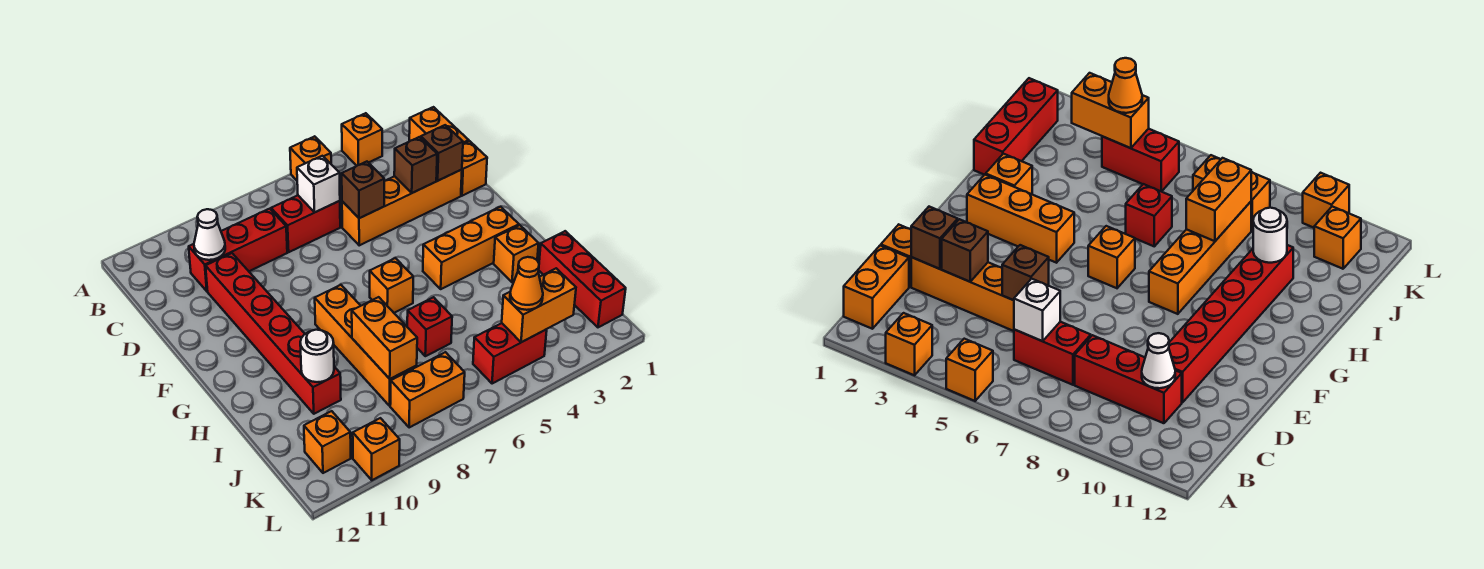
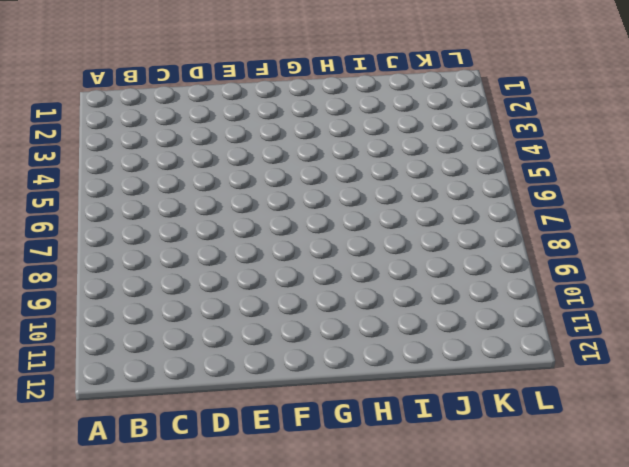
none -> orange brick A3 level 1
none -> orange brick A5 level 1
none -> orange brick B1:C1 level 1

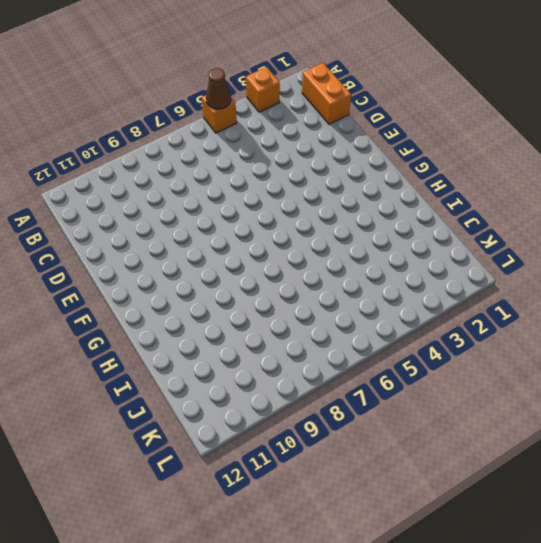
brown cone A5 level 2 -> none
none -> red brick C6:C7 level 1
none -> red brick C8:C10 level 1
none -> orange brick D1 level 1

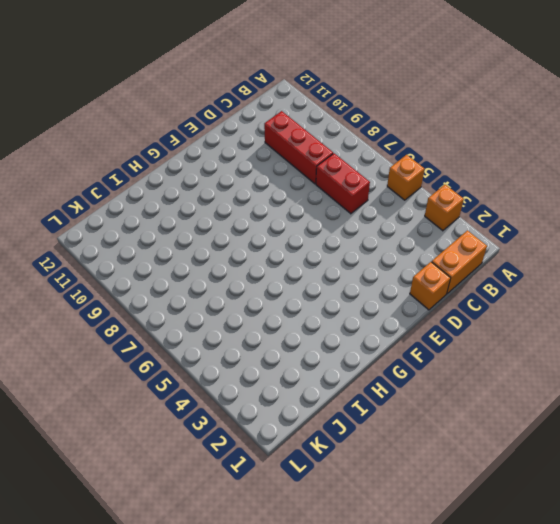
none -> orange brick D2:D5 level 1
none -> red brick D10:I10 level 1
none -> orange brick G2:G4 level 1

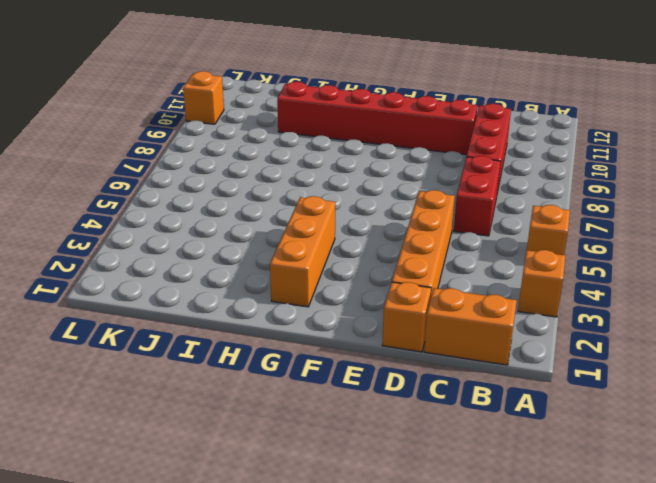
none -> orange brick G6 level 1
none -> orange brick G8:J8 level 1
none -> orange brick H2 level 1

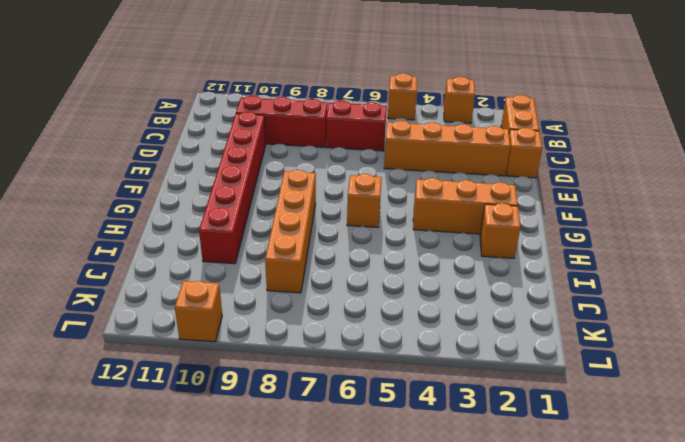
none -> red brick I1:K1 level 1
none -> red brick I6 level 1
none -> red brick K4:K5 level 1

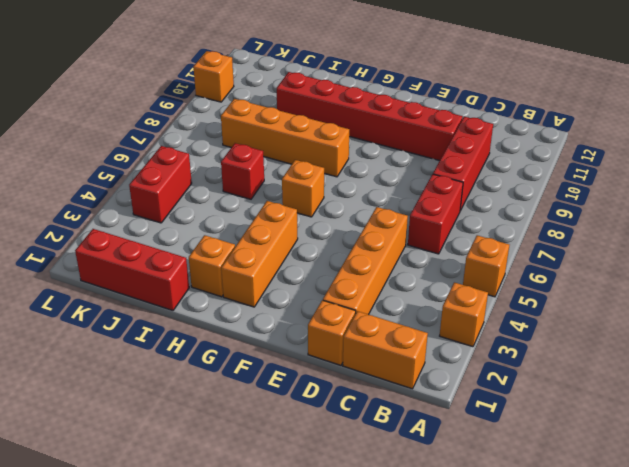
none -> orange brick K7:K8 level 1
none -> orange brick K11 level 1
none -> white brick C6 level 2

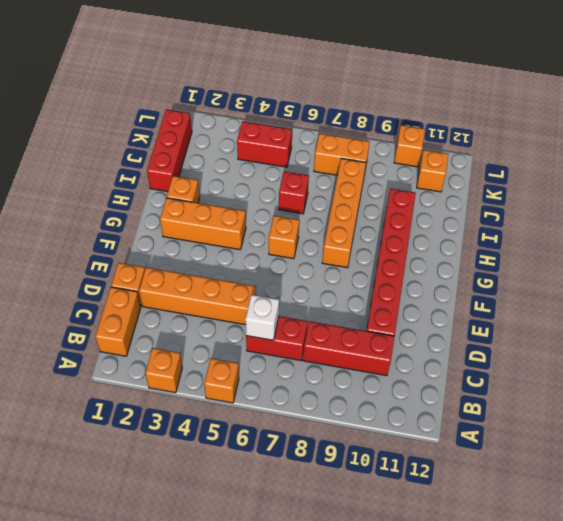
none -> white cone C10 level 2
none -> brown brick D2 level 2
none -> brown brick D3 level 2

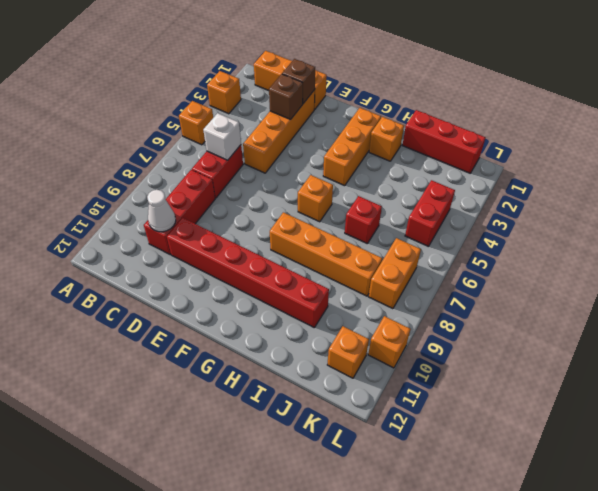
none -> brown brick D5 level 2
none -> orange brick I8:J8 level 2
none -> white round brick I10 level 2

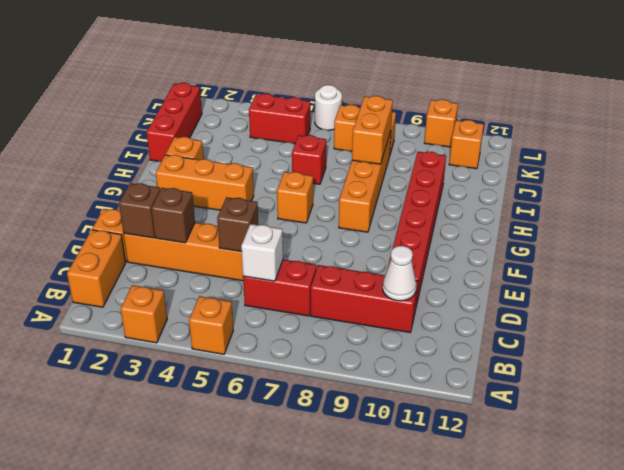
white round brick L6 level 1 -> white round brick I10 level 2
none -> orange brick K3:K4 level 2
none -> orange cone K4 level 3

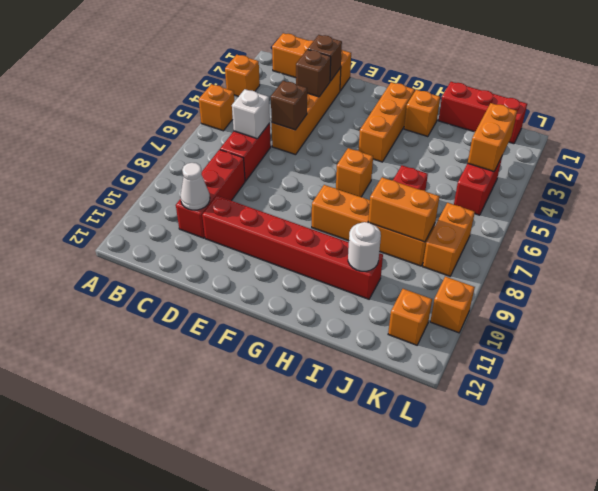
none -> orange cone K4 level 3

